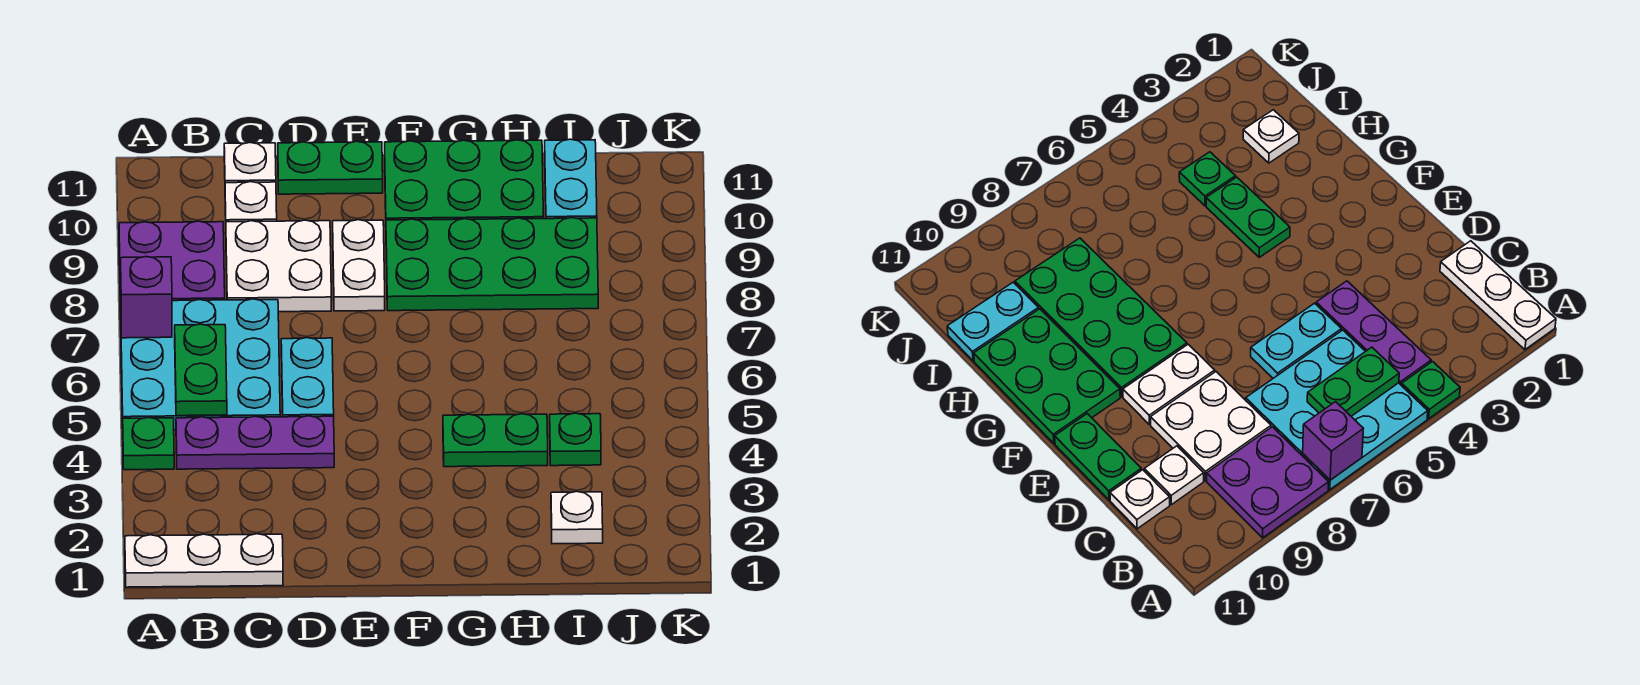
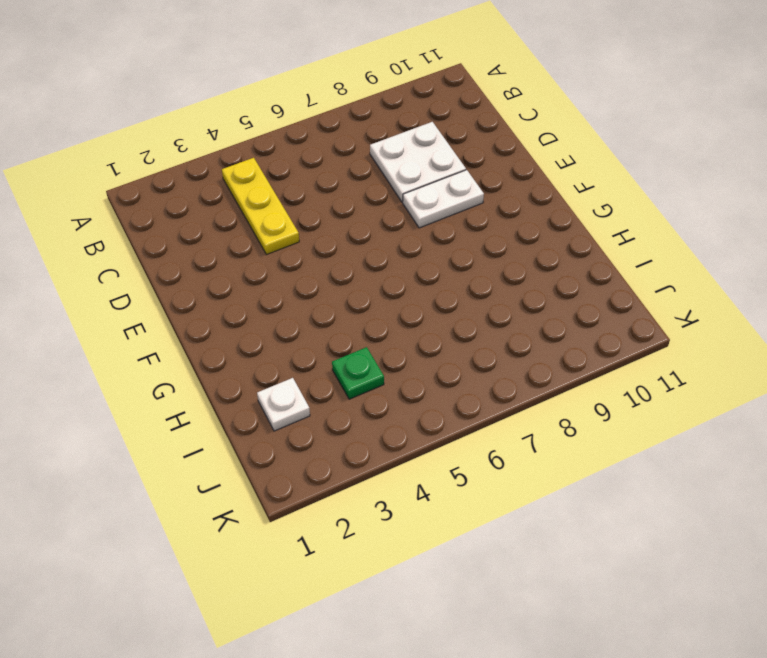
yellow plate B4:D4 level 1 -> purple plate B4:D4 level 1
none -> white plate A1:C1 level 1
none -> green plate A4 level 1
none -> cyan plate A5:C7 level 1

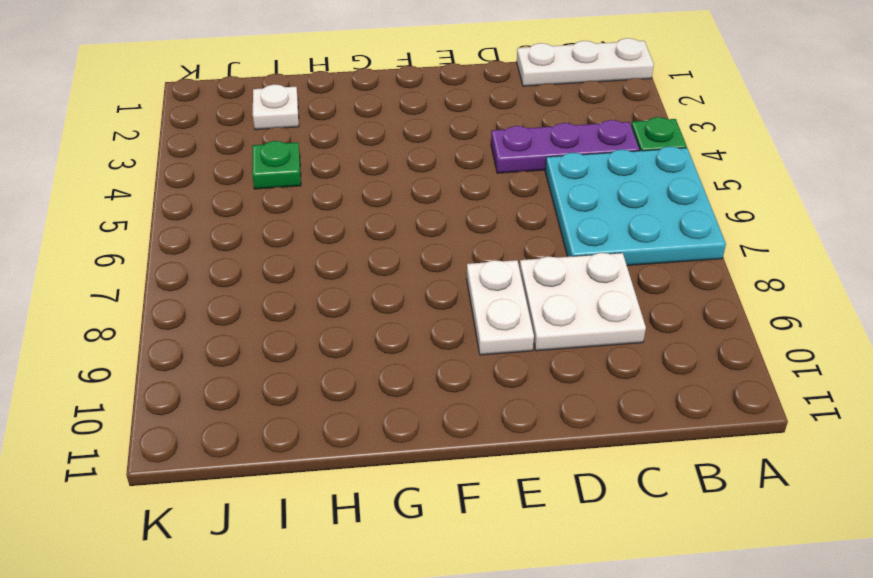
none -> purple plate A8:B9 level 1
none -> white plate C10 level 1
none -> white plate C11 level 1

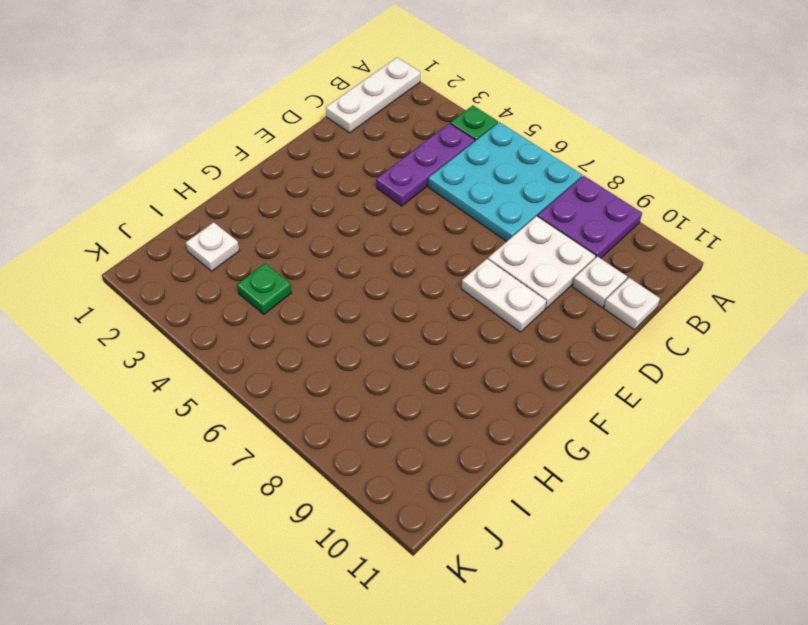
none -> cyan plate D5:D6 level 1
none -> green plate D11:E11 level 1
none -> green plate F8:I9 level 1

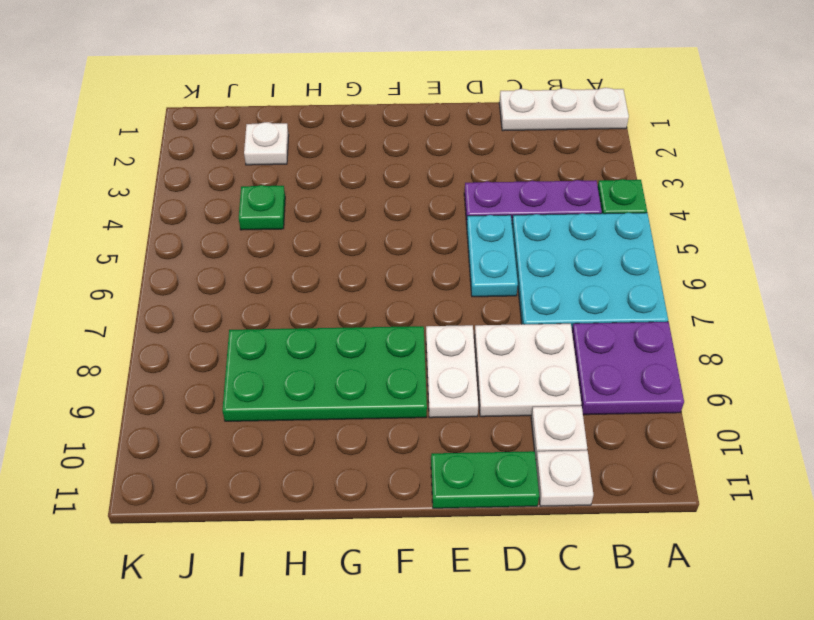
none -> green plate F10:H11 level 1
none -> green plate G4:H4 level 1
none -> cyan plate I10:I11 level 1

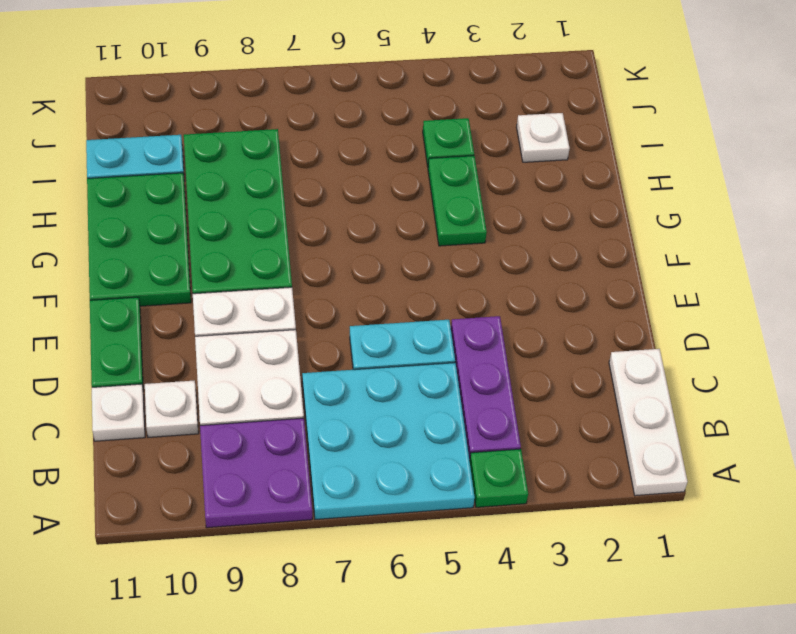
none -> purple brick A7 level 2
none -> green plate B5:B6 level 2

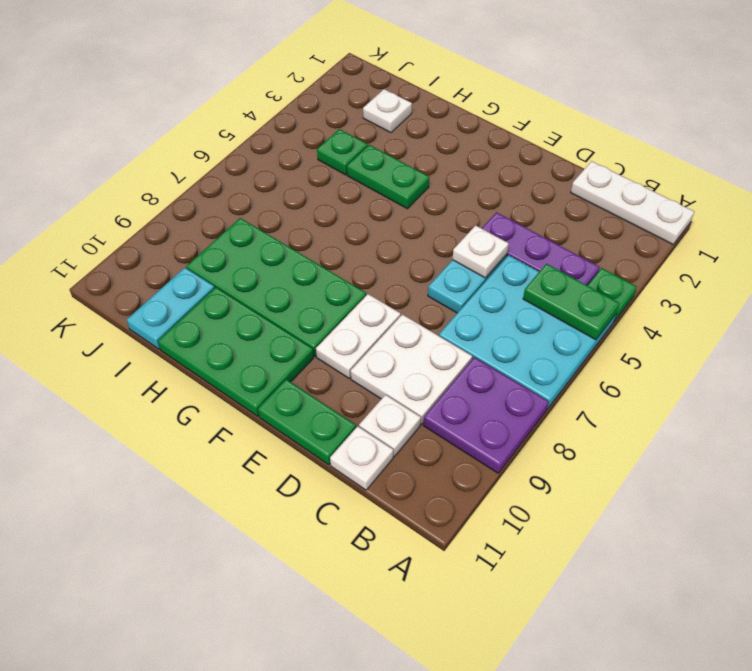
green plate A5:B5 level 2 -> green plate B5:B6 level 2
white plate D5 level 2 -> none
none -> purple brick A7 level 2

